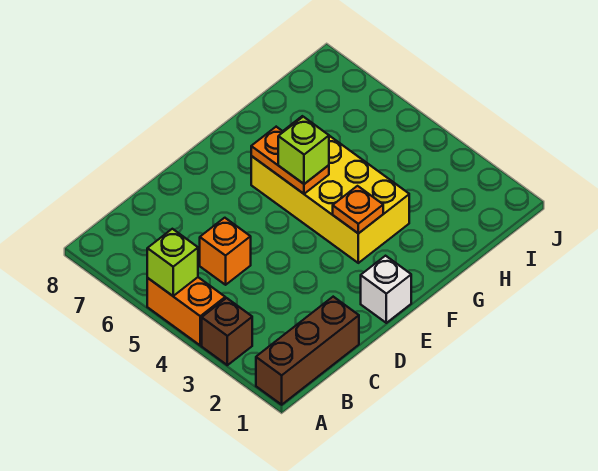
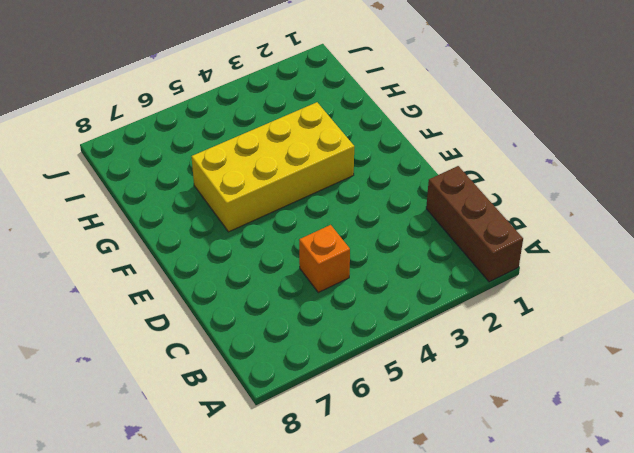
none -> brown brick A3 level 1
none -> orange brick A4:A5 level 1

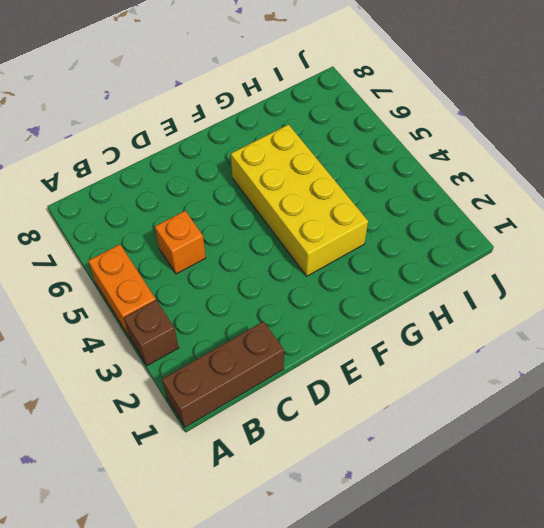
none -> white brick E1 level 1
none -> lime brick A5 level 2

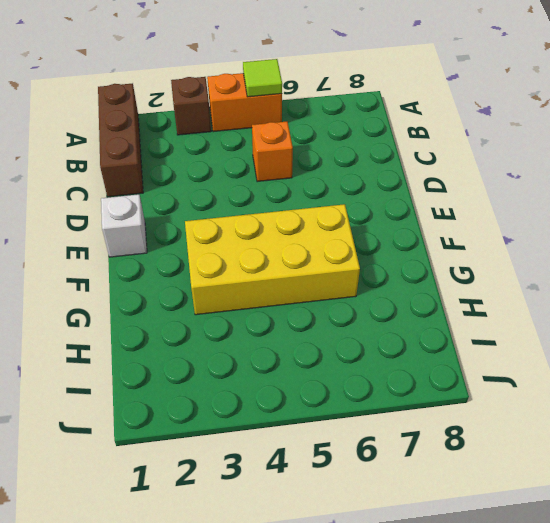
lime tile A5 level 2 -> lime brick A5 level 2
none -> orange plate F3 level 2
none -> orange plate F5:F6 level 2

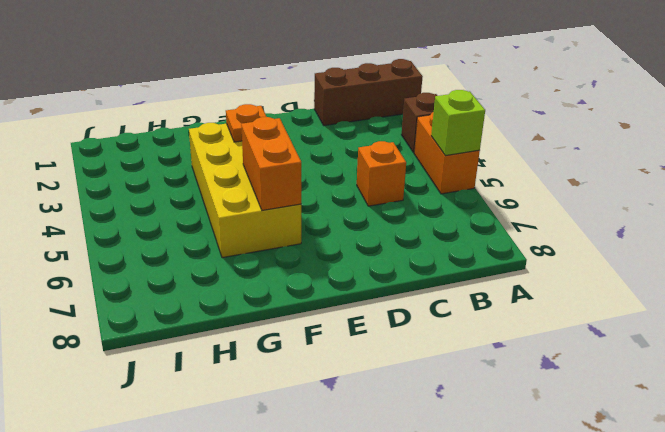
orange brick F5:F6 level 2 -> orange plate F5:F6 level 2
none -> white brick E1 level 1
none -> lime brick F5 level 3

